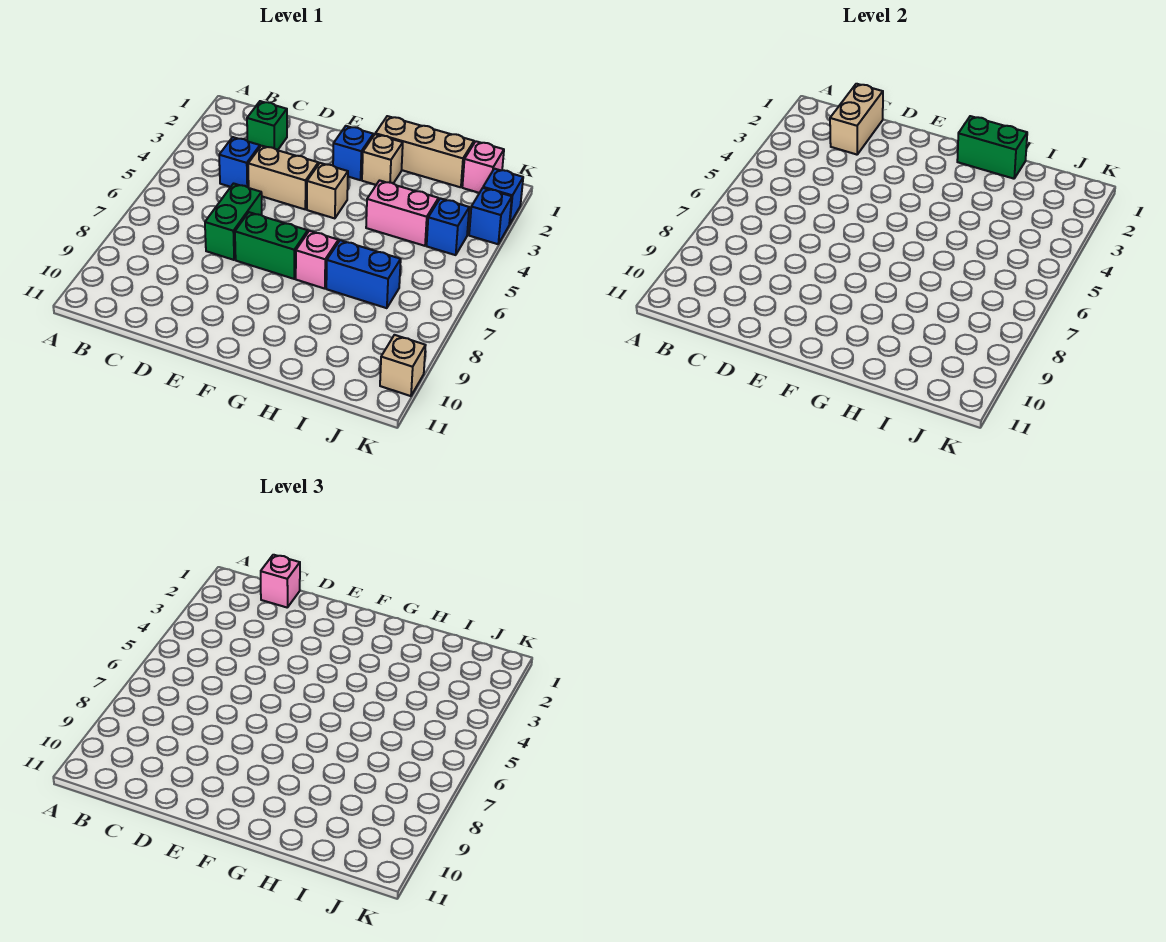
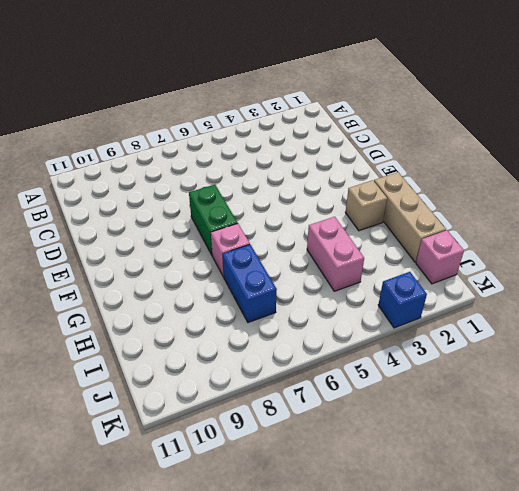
none -> green brick C2 level 1
none -> blue brick C4 level 1
none -> tan brick D4:E4 level 1

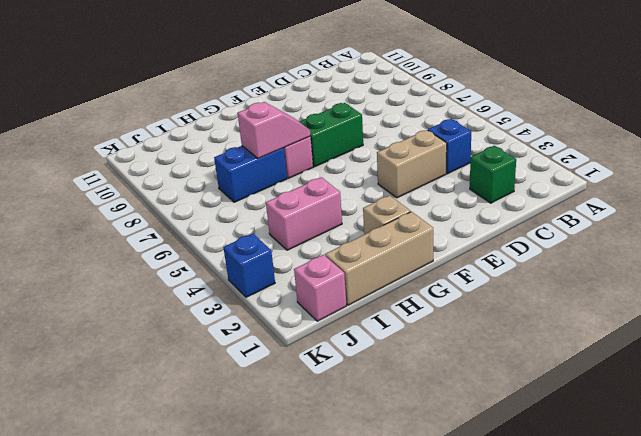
pink slope G7:H7 level 2 top H -> none
none -> green brick D6:D7 level 1
none -> blue brick F2 level 1
none -> tan brick F4 level 1

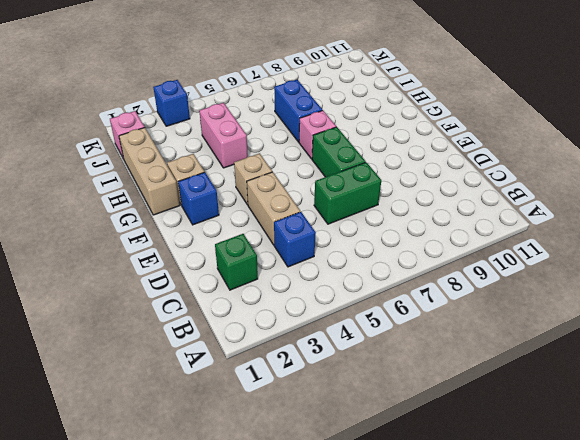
none -> blue brick J4 level 1
none -> blue brick K2 level 1
none -> tan brick K10 level 1

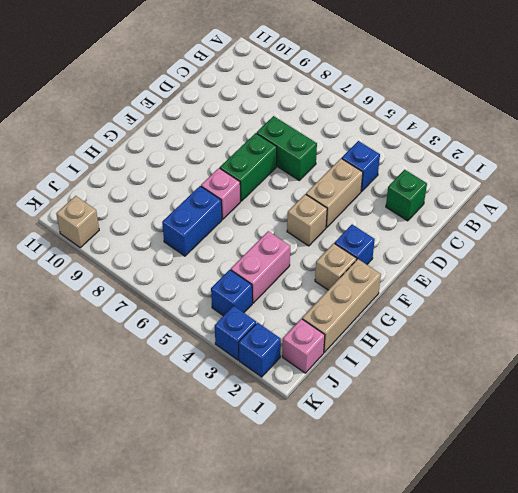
none -> tan brick C1:C2 level 2
none -> green brick G1:H1 level 2
none -> pink brick C1 level 3

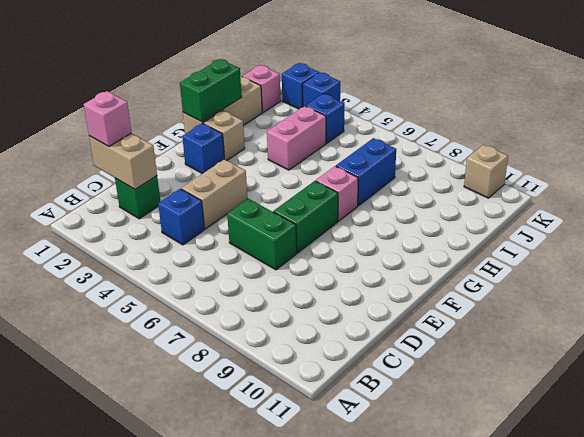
none -> tan brick F4 level 1

